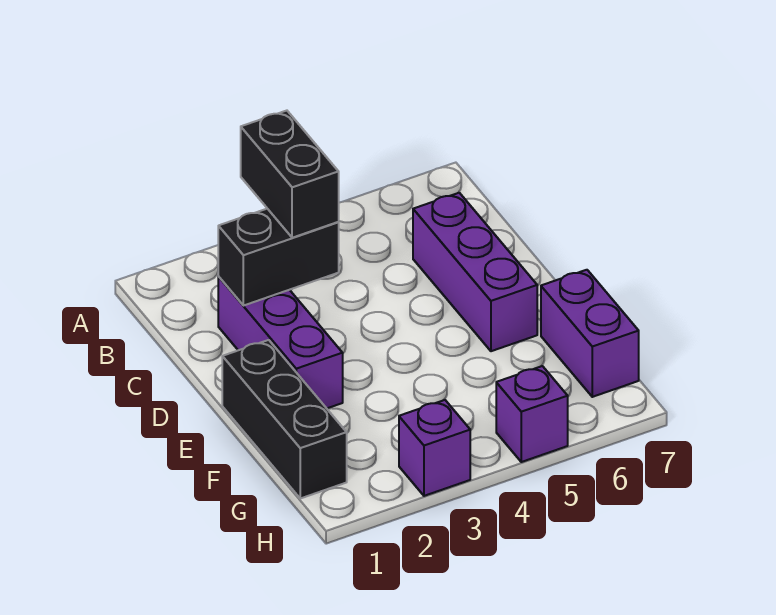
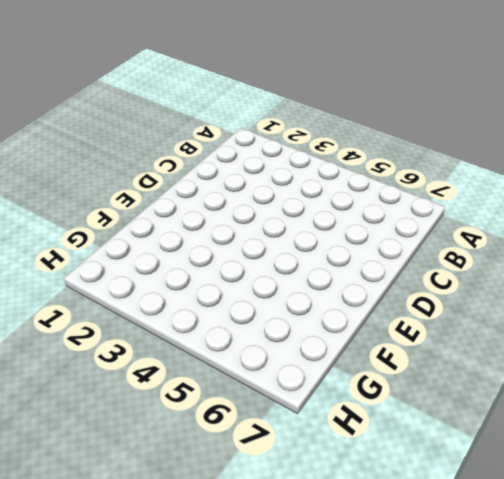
none -> purple brick C2:E2 level 1
none -> purple brick C6:E6 level 1

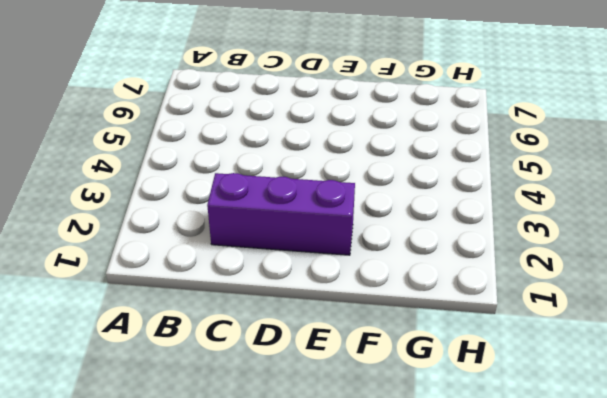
none -> purple brick C6:E6 level 1
none -> black brick E1:G1 level 1

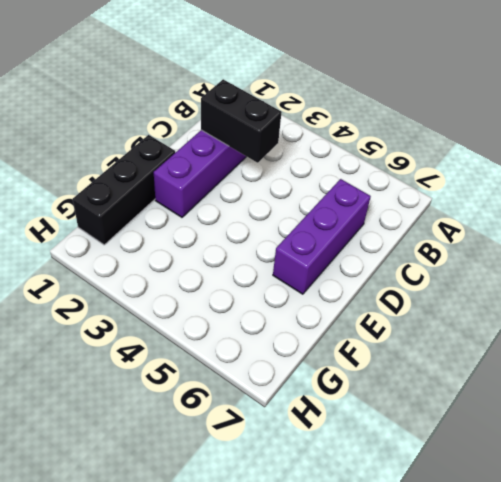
none -> purple brick F7:G7 level 1
none -> purple brick H3 level 1

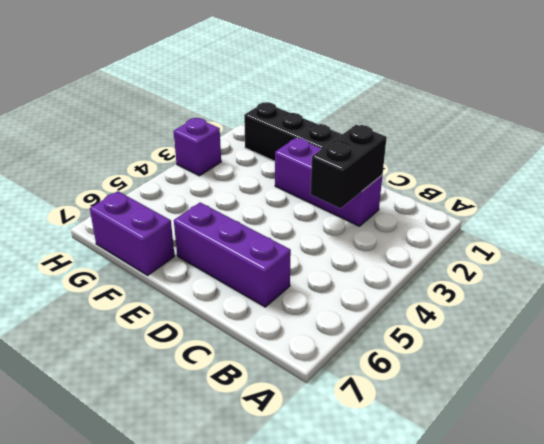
none -> purple brick H5 level 1
none -> black brick B3:C3 level 3

